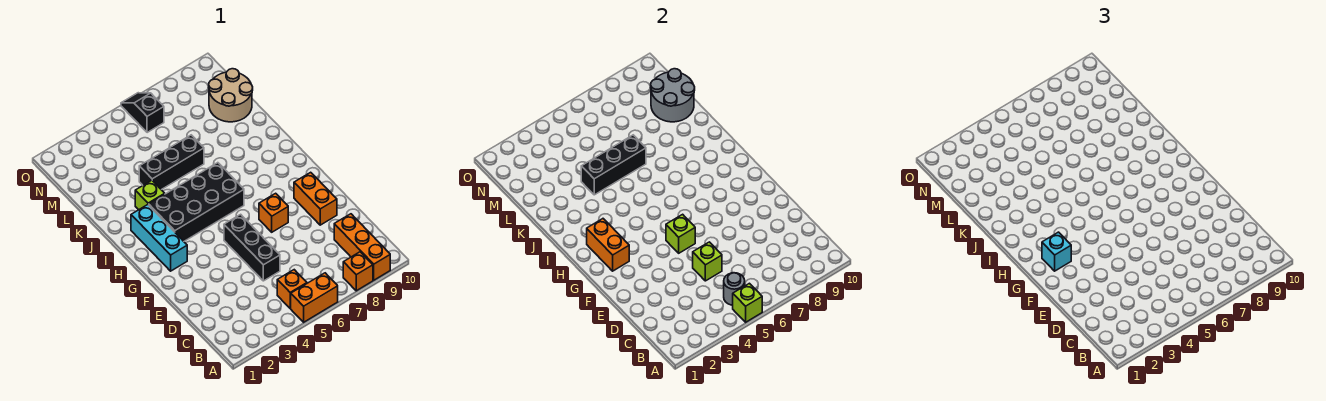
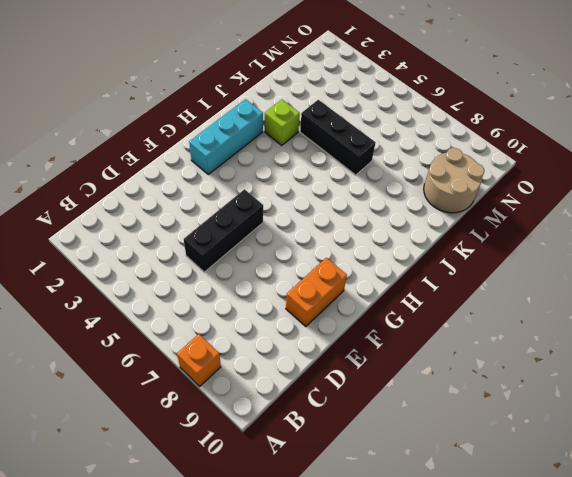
none -> orange brick A5:A6 level 1
none -> orange brick A9:C9 level 1
none -> orange brick B5 level 1

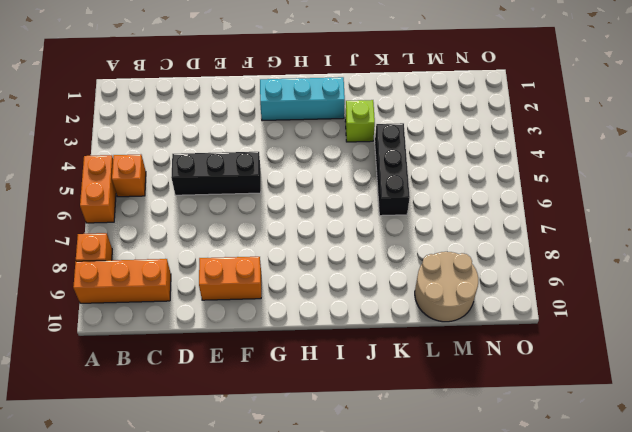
none -> orange brick F7 level 1
none -> black brick H3:I6 level 1
none -> black slope N6:O6 level 1 top N

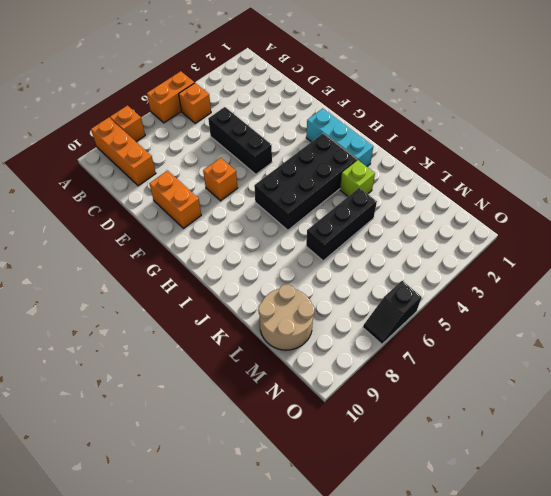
black slope O6:O7 level 1 top 6 -> black slope N6:O6 level 1 top N
none -> lime brick A5 level 2
none -> grey round brick B5 level 2
none -> lime brick D5 level 2

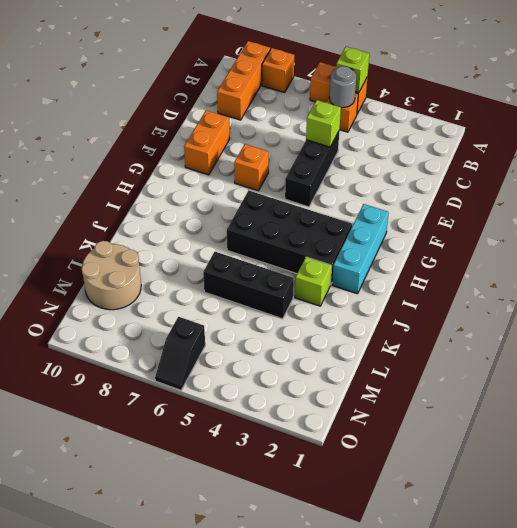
none -> lime brick F5 level 2
none -> orange brick G2:H2 level 2
none -> black brick K4:K6 level 2

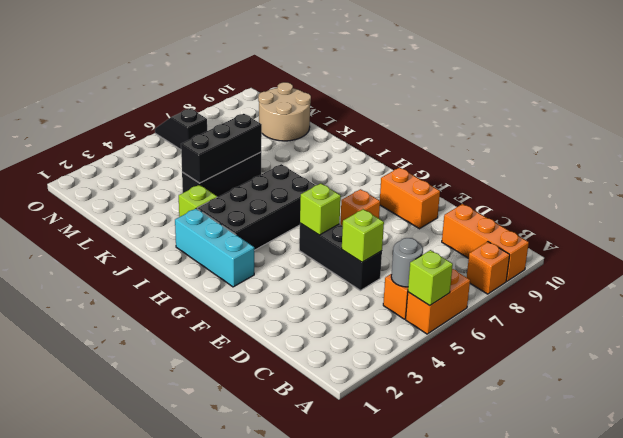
none -> orange brick G2:H2 level 2
none -> grey round brick L9:M10 level 2
none -> cyan brick G2 level 3

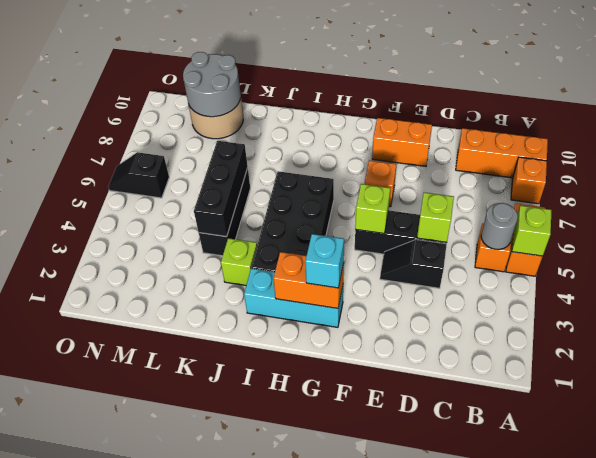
black slope D4:E4 level 1 top D -> none

